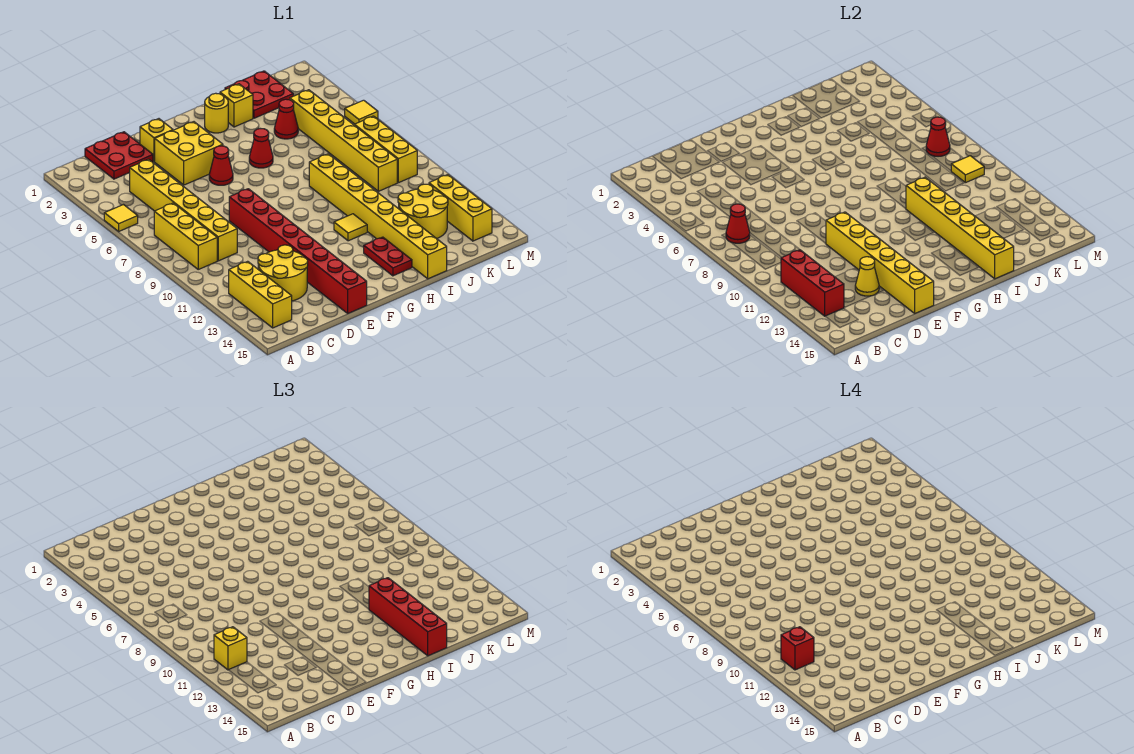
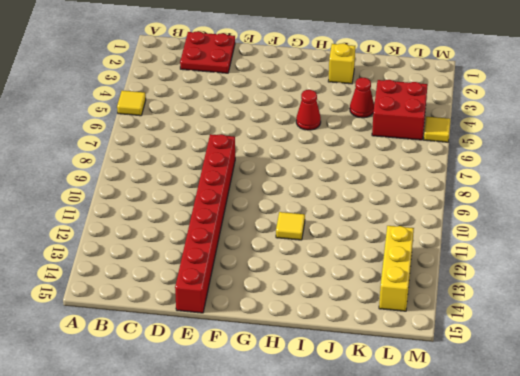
red brick K4:L5 level 1 -> yellow brick K4:K9 level 1
none -> yellow brick B7:B9 level 1
none -> yellow brick B12:B14 level 1
none -> yellow brick C4:C9 level 1
none -> yellow round brick C12:D13 level 1

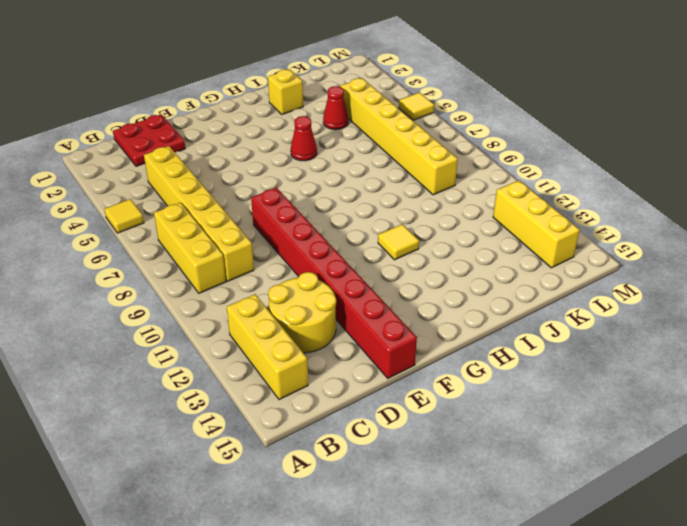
none -> yellow brick E2 level 1
none -> yellow brick E3:F4 level 1
none -> red cone F5 level 1
none -> yellow round brick H2 level 1

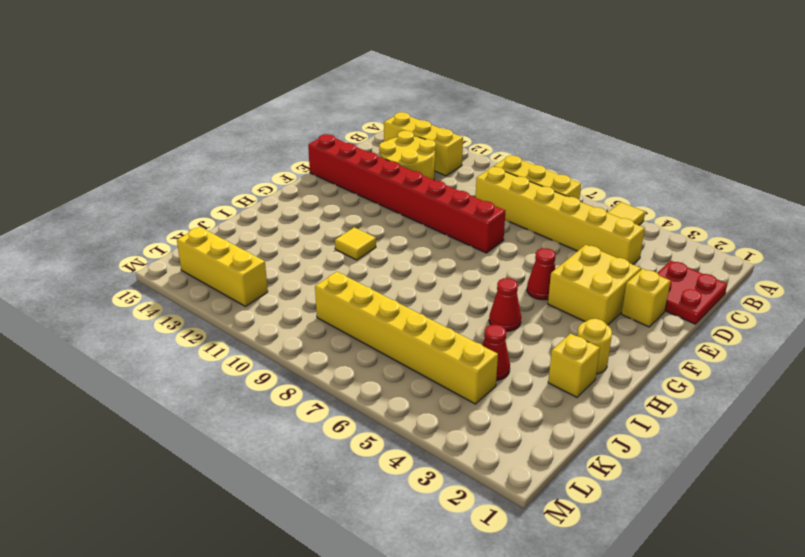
none -> red plate H13:H14 level 1
none -> yellow brick I8:I15 level 1
none -> red plate J1:K2 level 1
none -> yellow round brick J12:K13 level 1

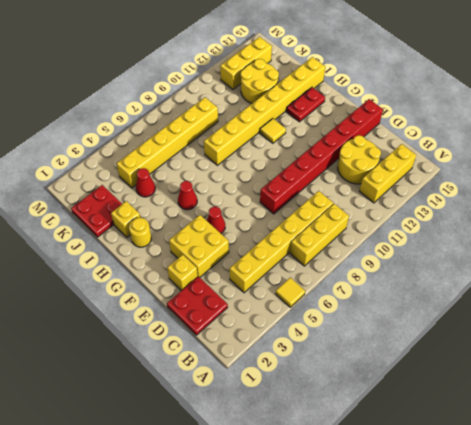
none -> yellow brick L7:L9 level 1
none -> yellow tile M5 level 1
none -> red cone B7 level 2
none -> red brick B11:B13 level 2

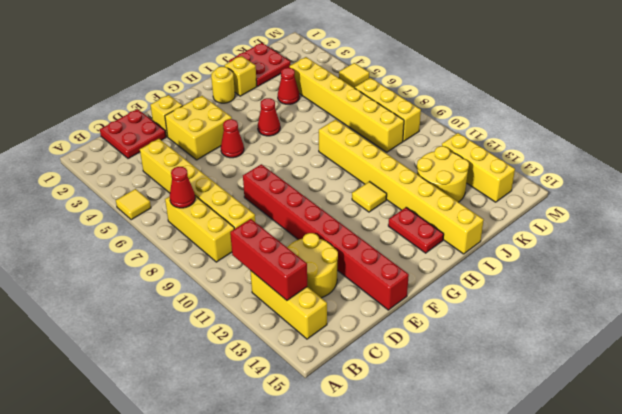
none -> yellow cone D13 level 2
none -> yellow brick E10:E15 level 2
none -> yellow brick I10:I15 level 2
none -> red cone L7 level 2

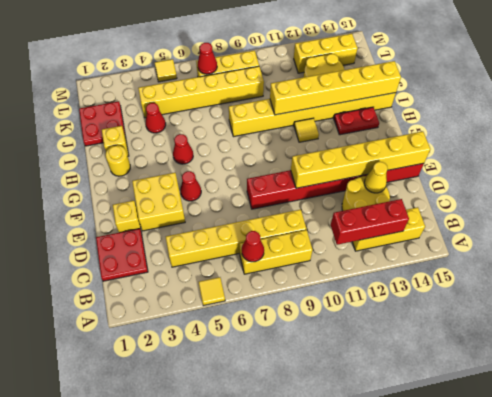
none -> yellow tile L9 level 2
none -> yellow brick B11 level 3
none -> red brick I12:I15 level 3
none -> red brick B11 level 4

